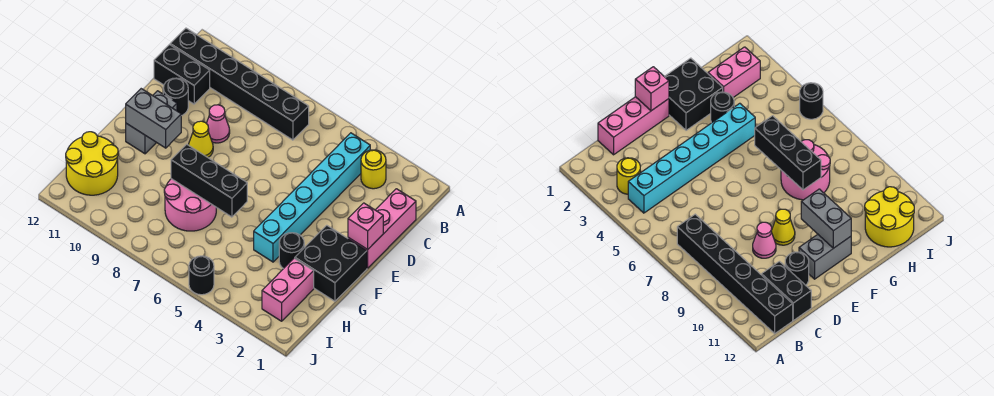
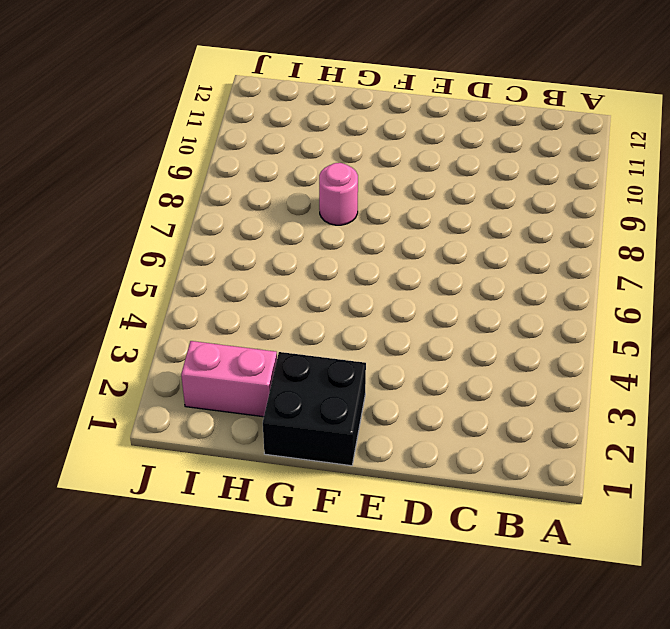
pink round brick G8 level 1 -> pink round brick G7:H8 level 1
none -> yellow round brick B3 level 1
none -> cyan brick B4:G4 level 1
none -> black brick B7:B12 level 1

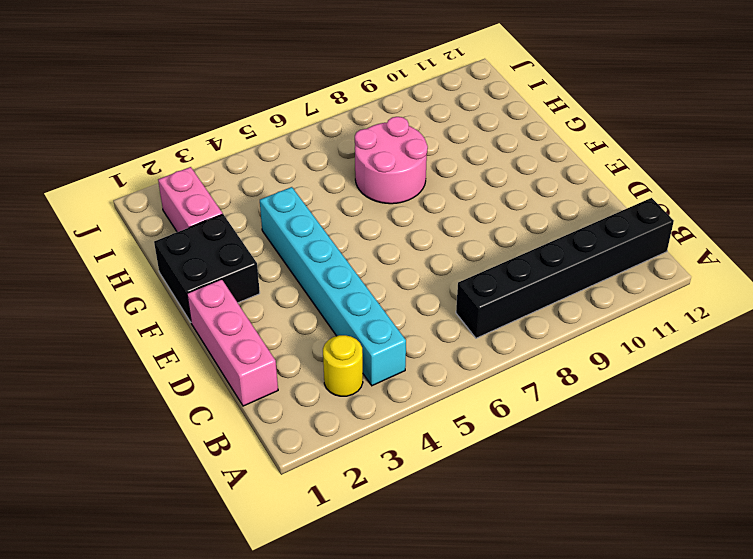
none -> black brick C11:C12 level 1
none -> pink cone D9 level 1
none -> black round brick D11 level 1

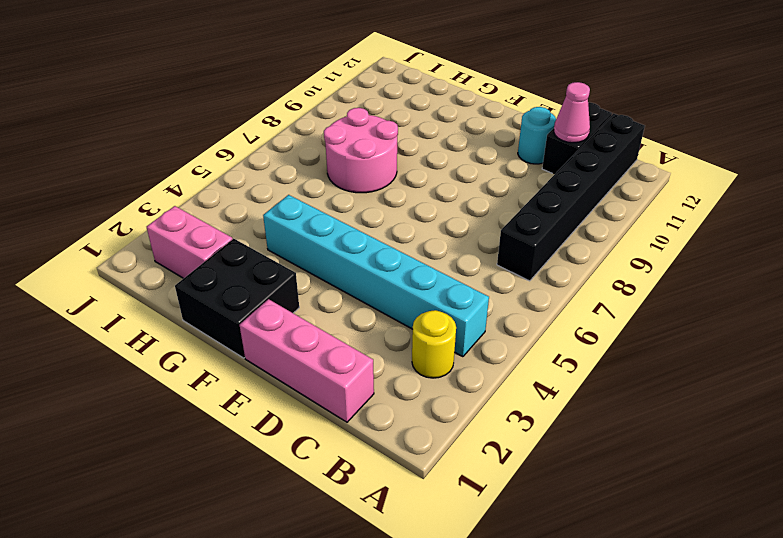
pink cone C11 level 2 -> pink cone D9 level 1
cyan round brick D11 level 1 -> black round brick D11 level 1
none -> yellow cone E9 level 1
none -> grey brick E11:F11 level 1
none -> black round brick G3 level 1

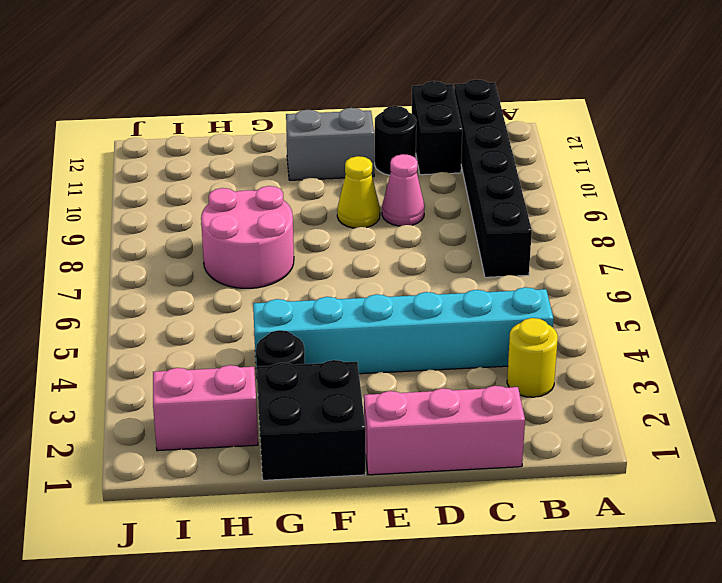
none -> yellow round brick H11:I12 level 1
none -> black round brick J5 level 1
none -> pink brick E1 level 2

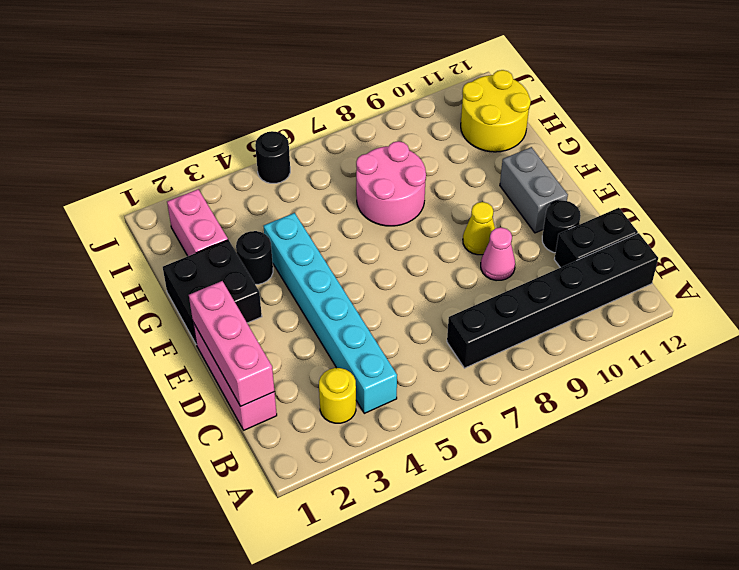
pink brick C1:E1 level 2 -> pink brick E1 level 2
none -> grey brick F10:F11 level 2
none -> black brick G6:G8 level 2

